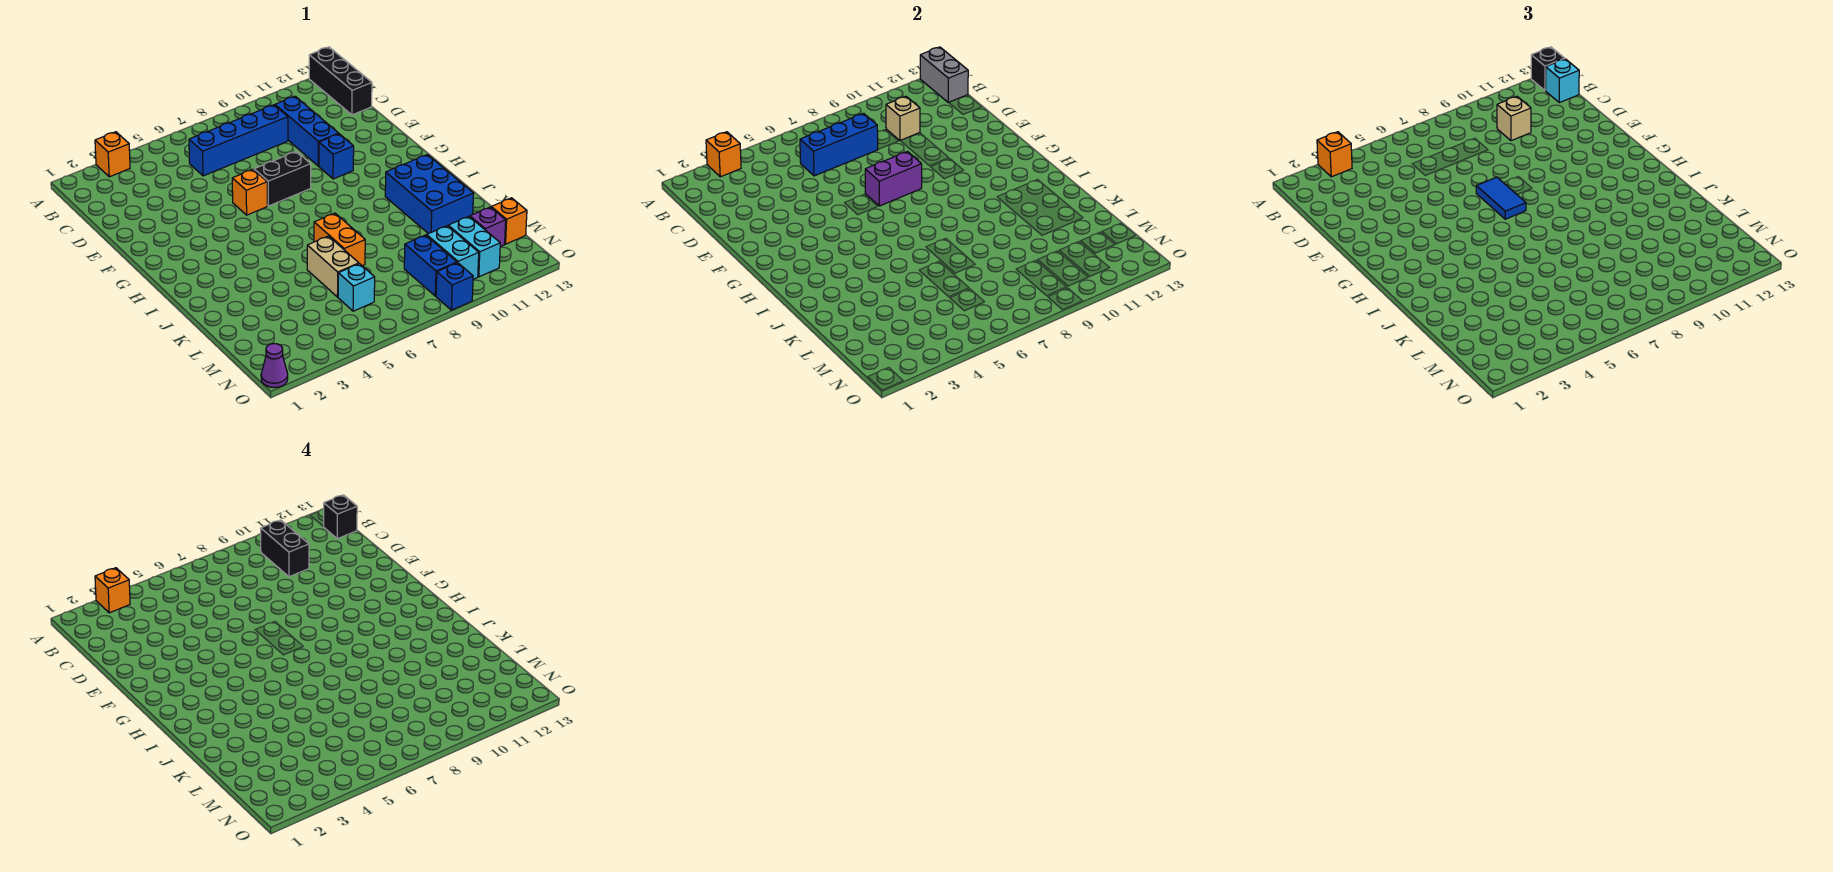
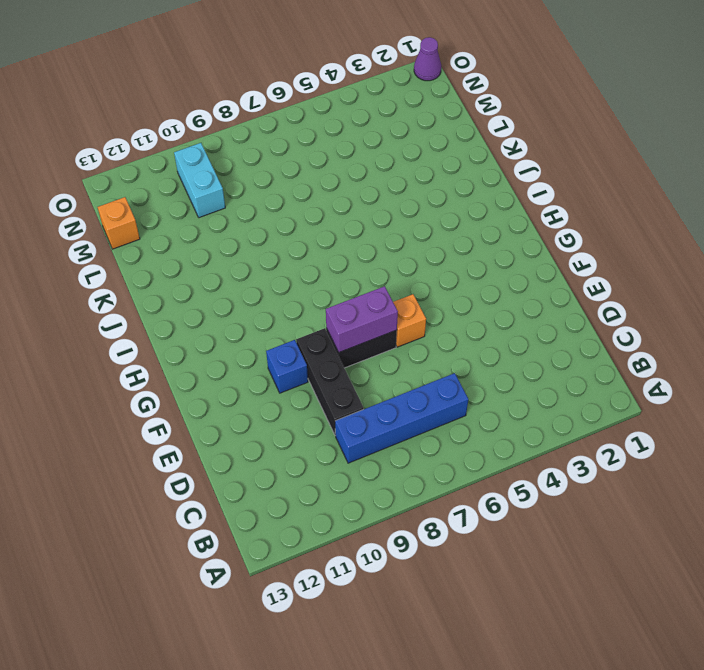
black brick D9:F9 level 1 -> black brick A13:C13 level 1
none -> orange brick A3 level 1
none -> blue brick C10:E10 level 1
none -> blue brick I11:K12 level 1
none -> orange brick J7:K7 level 1

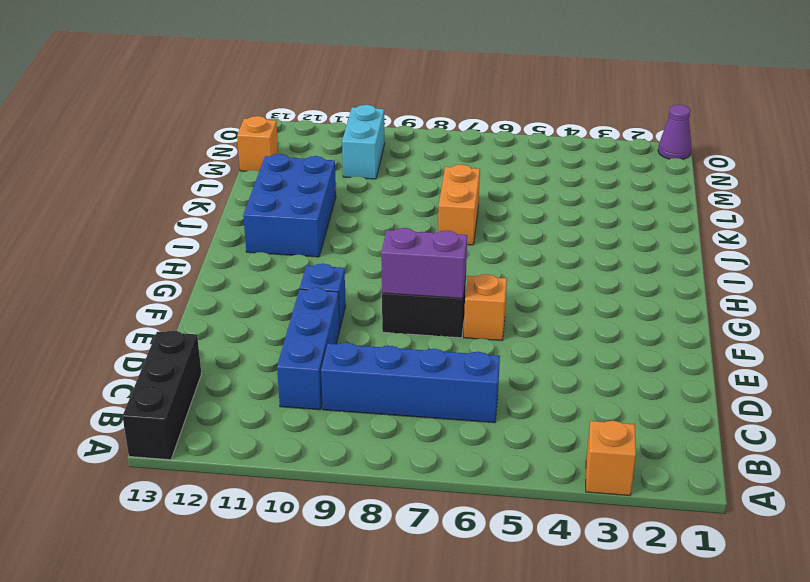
none -> tan brick K6:L6 level 1
none -> cyan brick M6 level 1
none -> blue brick M9:N9 level 1
none -> cyan brick M11:N11 level 1

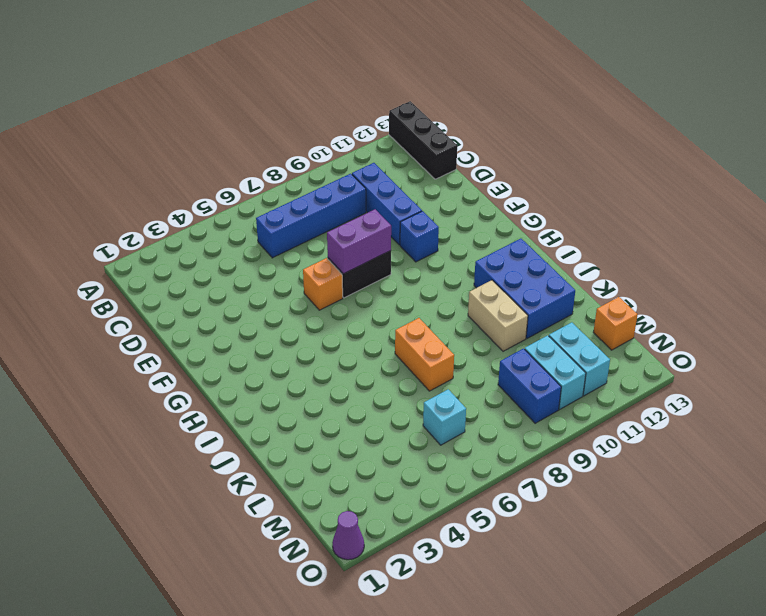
tan brick J10:K10 level 1 -> tan brick K6:L6 level 1
none -> orange brick A3 level 1
none -> purple brick M12 level 1
none -> blue brick O9 level 1
none -> orange brick A3 level 2

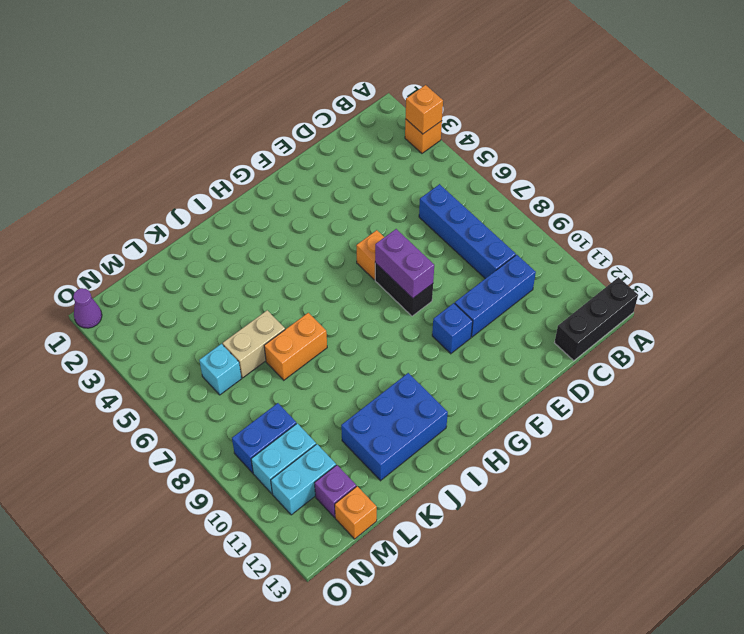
none -> blue brick O9 level 1
none -> grey brick A13:B13 level 2
none -> blue brick C6:C8 level 2
none -> tan brick C10 level 2

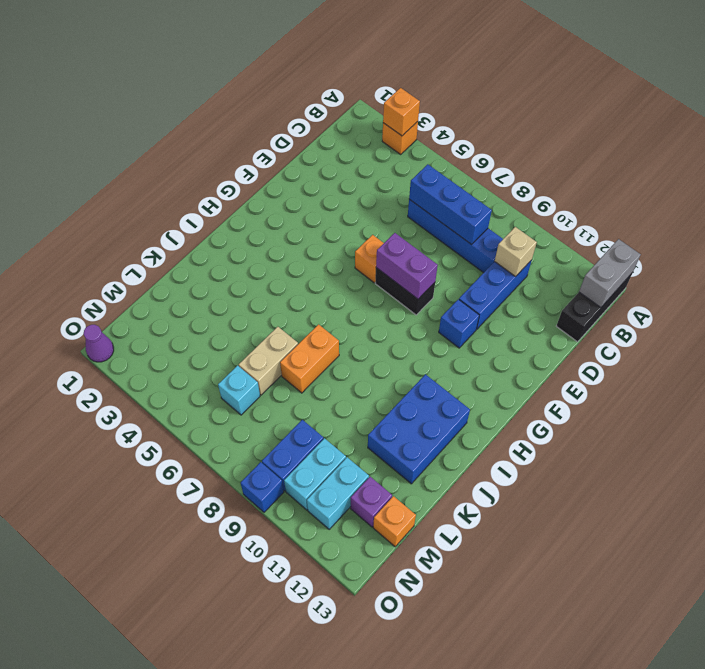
none -> orange brick A3 level 3
none -> black brick A13 level 3
none -> cyan brick B13 level 3
none -> tan brick C10 level 3

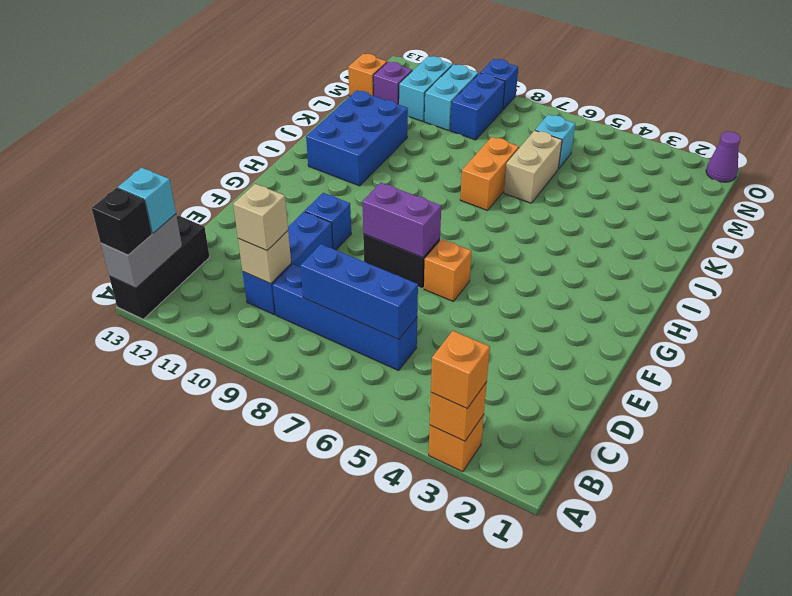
none -> blue tile F7:G7 level 3
none -> orange brick A3 level 4
none -> black brick B10:C10 level 4
none -> black brick B13 level 4

